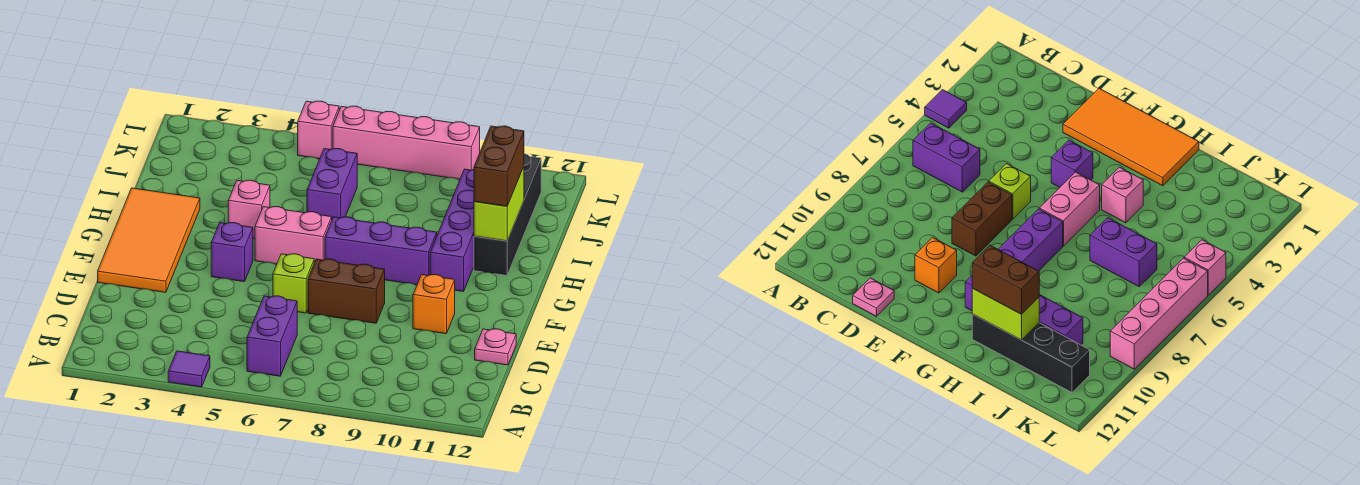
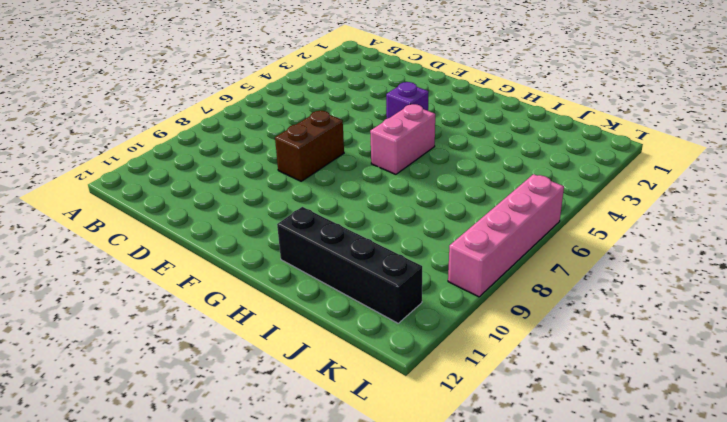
none -> purple tile A4 level 1
none -> purple brick B6:C6 level 1
none -> pink plate D12 level 1

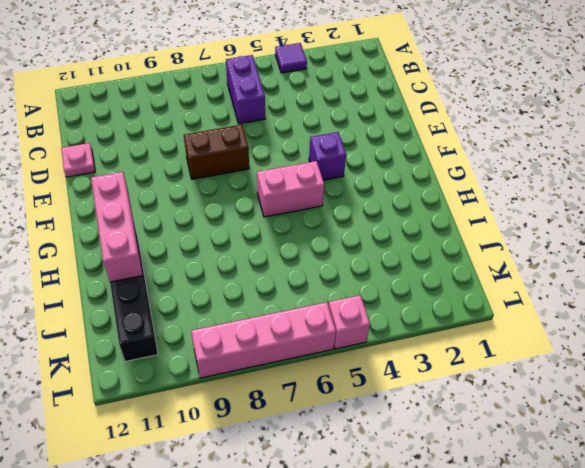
pink brick G11:I11 level 2 -> lime brick H11:I11 level 2
none -> orange tile E1:H2 level 1
none -> lime brick E6 level 1
none -> orange brick E10 level 1

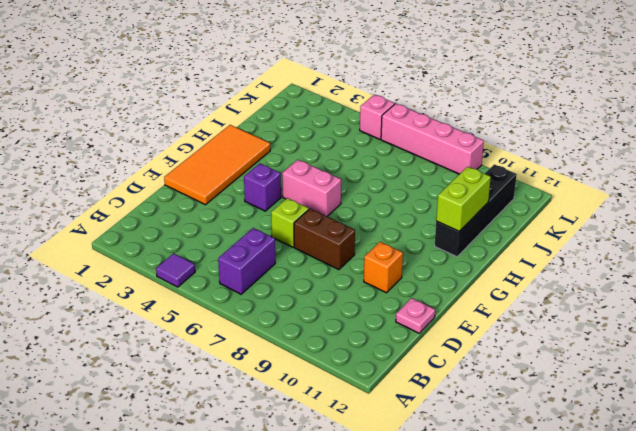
none -> purple brick G7:G9 level 1
none -> purple brick G10:J10 level 1
none -> pink brick H4 level 1

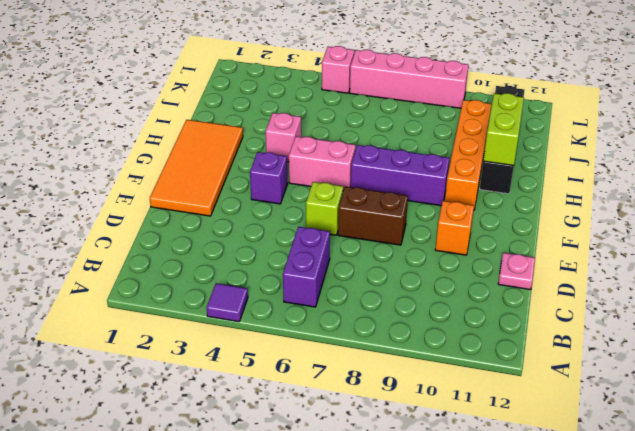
orange brick G10:J10 level 1 -> purple brick G10:J10 level 1
none -> purple brick I6:J6 level 1
none -> brown brick H11:I11 level 3

